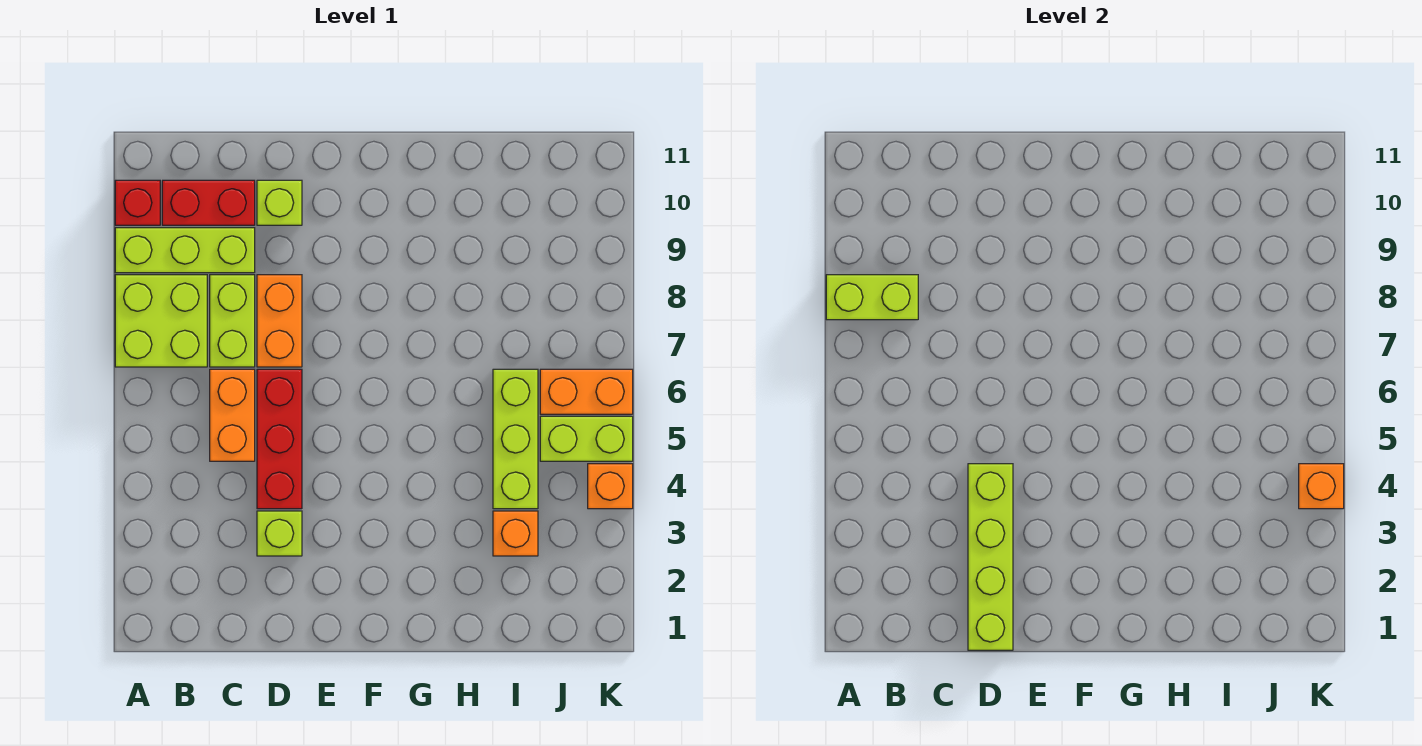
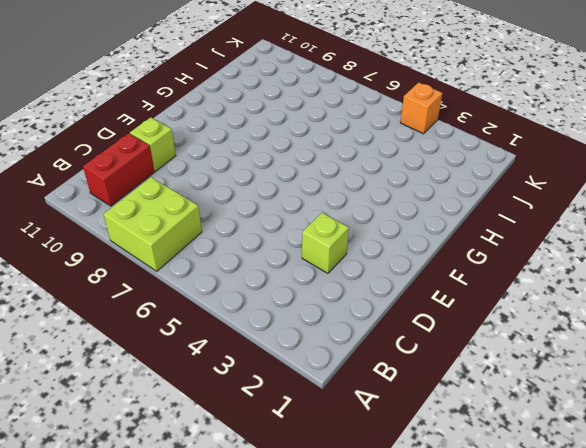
none -> lime brick A9:C9 level 1
none -> red brick A10 level 1
none -> orange brick C5:C6 level 1

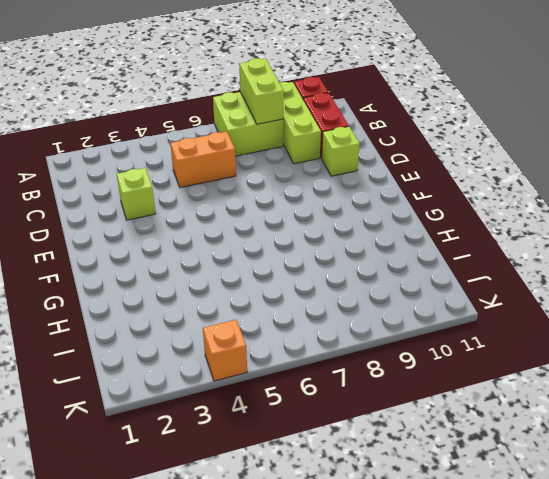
none -> lime brick C7:C8 level 1
none -> red brick D4:D6 level 1
none -> orange brick D7:D8 level 1

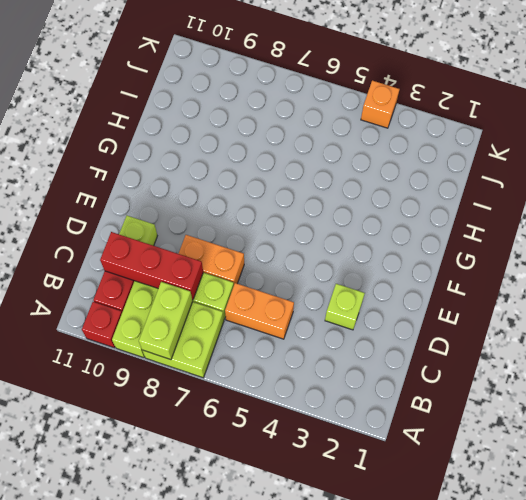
red brick C8:C10 level 2 -> red brick D4:D6 level 1
none -> orange brick I3 level 1
none -> lime brick I4:I6 level 1
none -> lime brick J5:K5 level 1

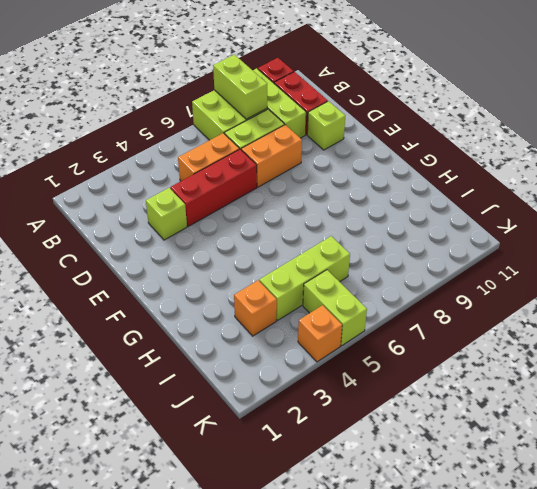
none -> orange brick J6:K6 level 1
none -> lime brick D1:D4 level 2
none -> orange brick K4 level 2

